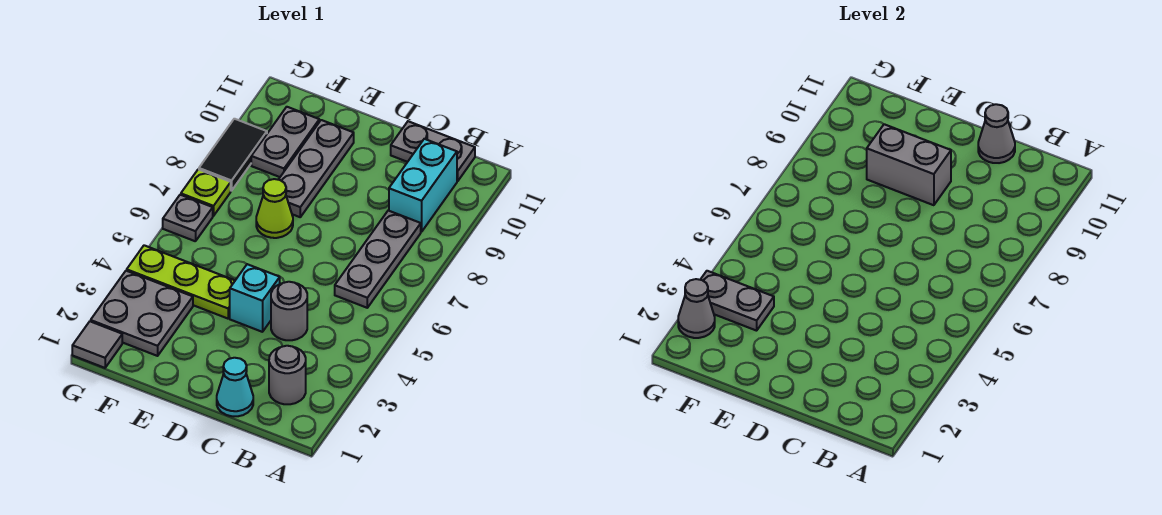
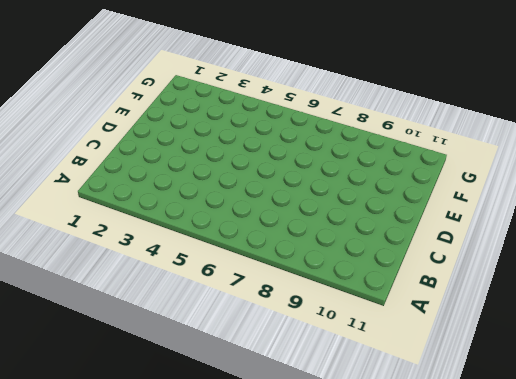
none -> grey round brick B2 level 1
none -> grey plate B6:B8 level 1
none -> cyan brick B9:B10 level 1

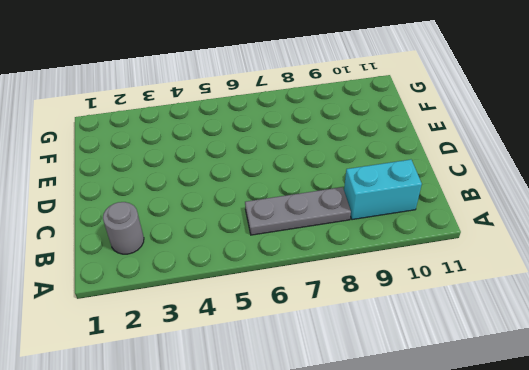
none -> grey plate B11:C11 level 1
none -> cyan cone C1 level 1
none -> grey round brick C4 level 1

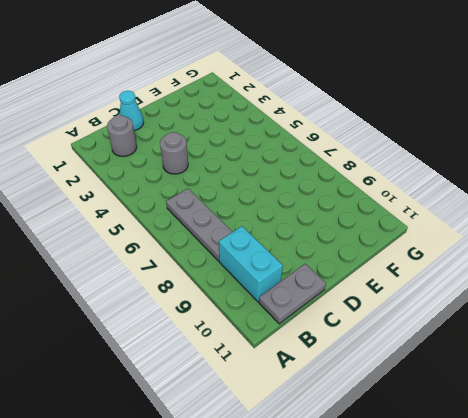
none -> cyan brick D4 level 1
none -> lime plate E4:G4 level 1
none -> lime cone E7 level 1

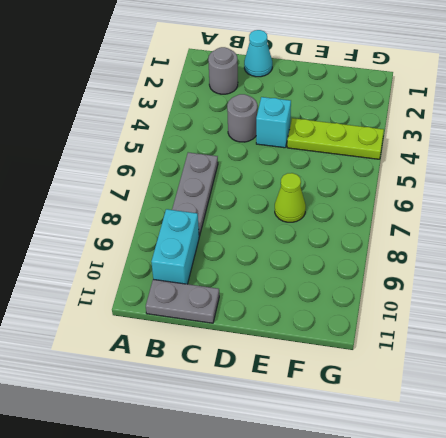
none -> grey plate E8:E10 level 1
none -> grey plate F2:G3 level 1
none -> grey plate F9:F10 level 1

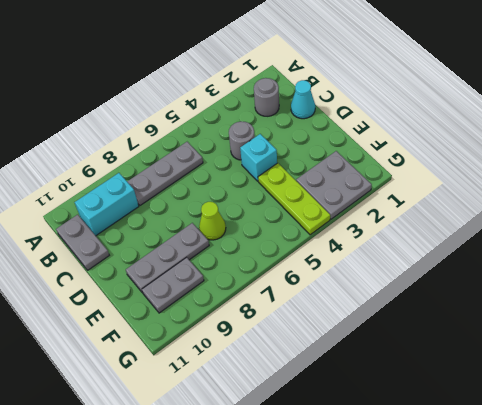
none -> grey tile G1 level 1
none -> grey plate G6 level 1
none -> lime plate G7 level 1

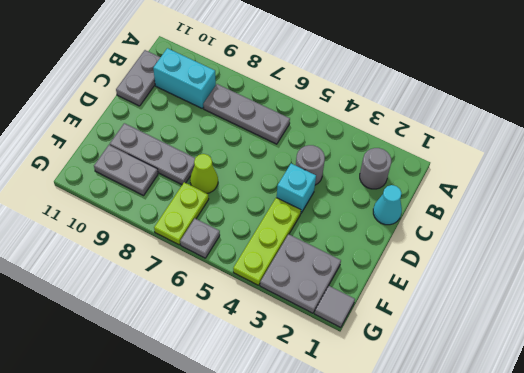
lime plate F7:G7 level 1 -> lime plate G7 level 1
none -> black tile G8:G9 level 1
none -> grey cone C11 level 2
none -> grey brick D9:E9 level 2

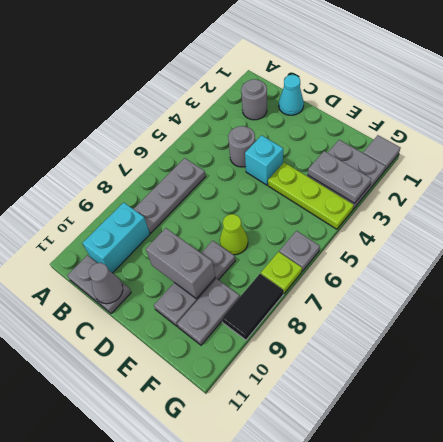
none -> grey cone G2 level 2

